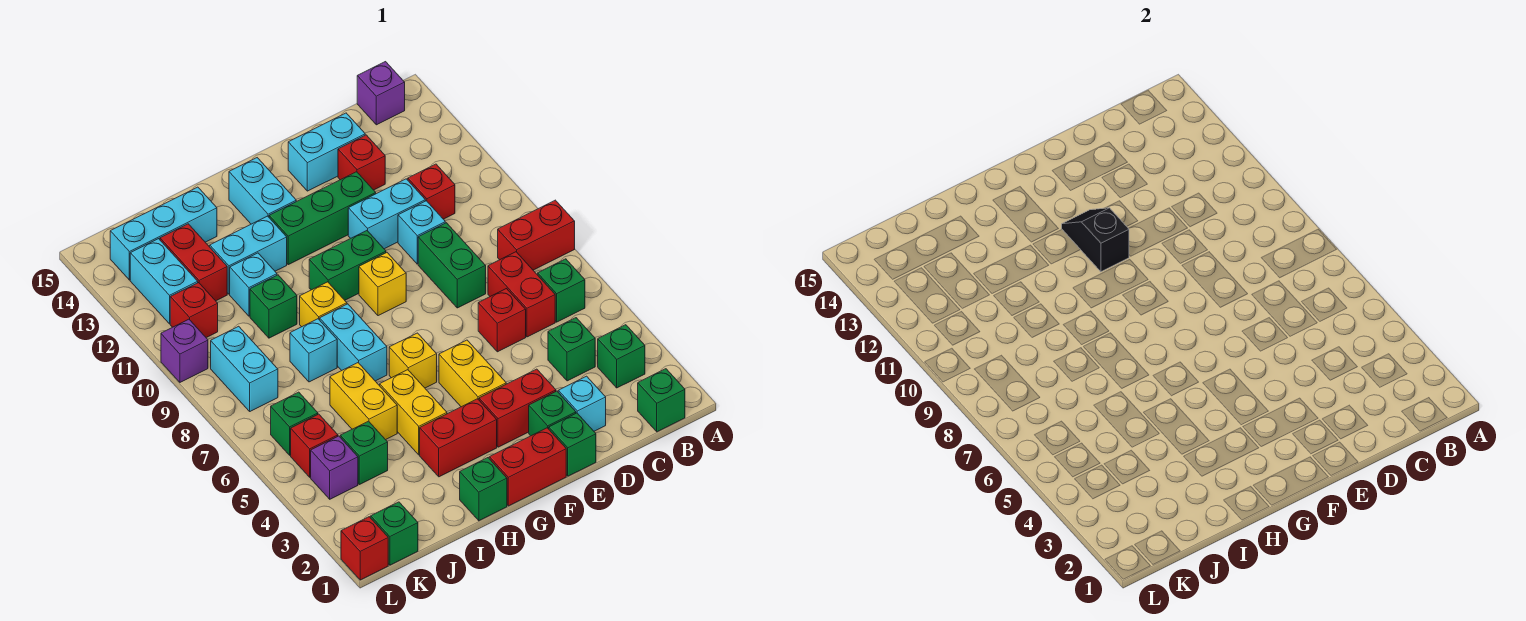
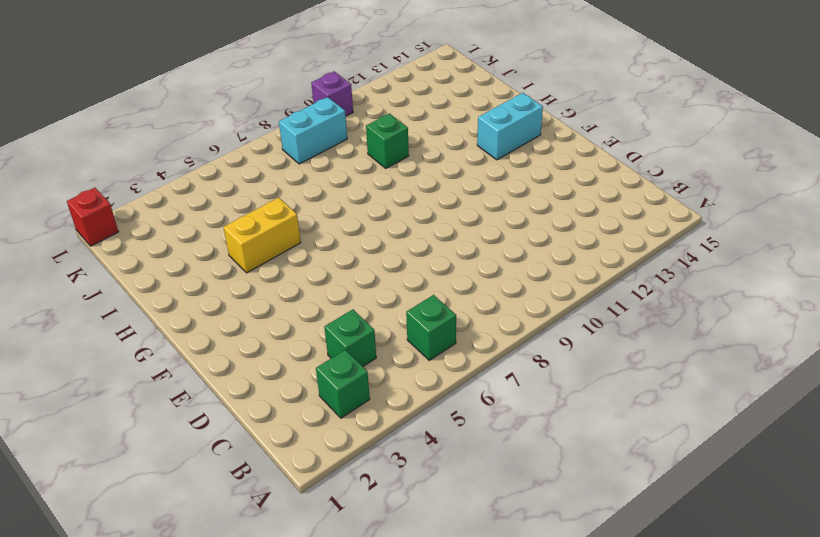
none -> red brick A8:B8 level 1
none -> green brick B1 level 1
none -> purple brick B15 level 1
none -> red brick C6:C7 level 1

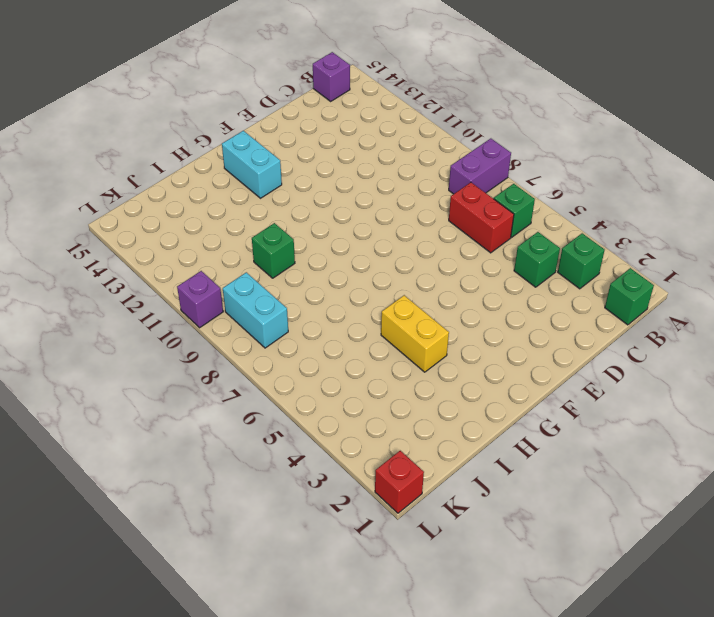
purple brick A8:B8 level 1 -> red brick A8:B8 level 1
none -> red brick C11 level 1
none -> cyan brick D2 level 1
none -> red brick D6 level 1
none -> green brick D8:D9 level 1

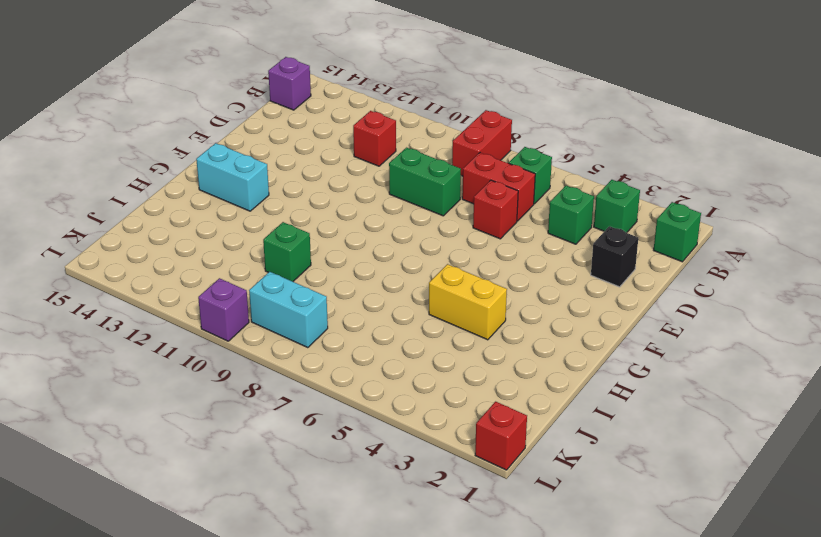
black brick D2 level 1 -> cyan brick D2 level 1
none -> cyan brick D10 level 1
none -> cyan brick D11:E11 level 1
none -> red brick D13 level 1
none -> cyan brick D14:E14 level 1

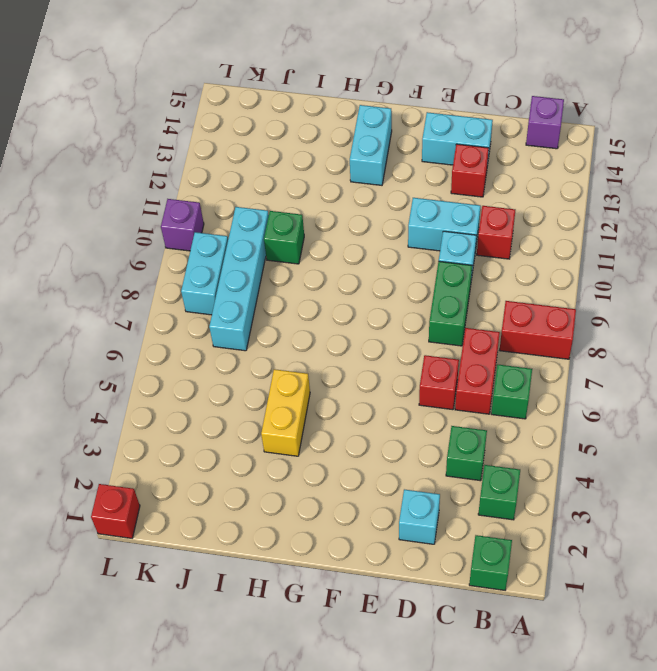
cyan brick J7:J10 level 1 -> none
none -> green brick E1 level 1
none -> green brick E2 level 1
none -> red brick E3:F3 level 1
none -> green brick E12:G12 level 1

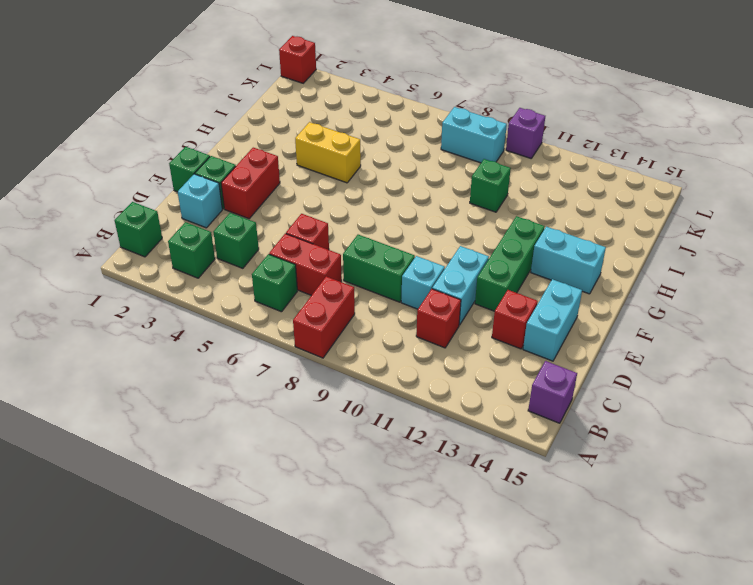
none -> red brick F1:G1 level 1
none -> yellow brick F4:F5 level 1
none -> yellow brick F9 level 1
none -> green brick F10:G10 level 1

